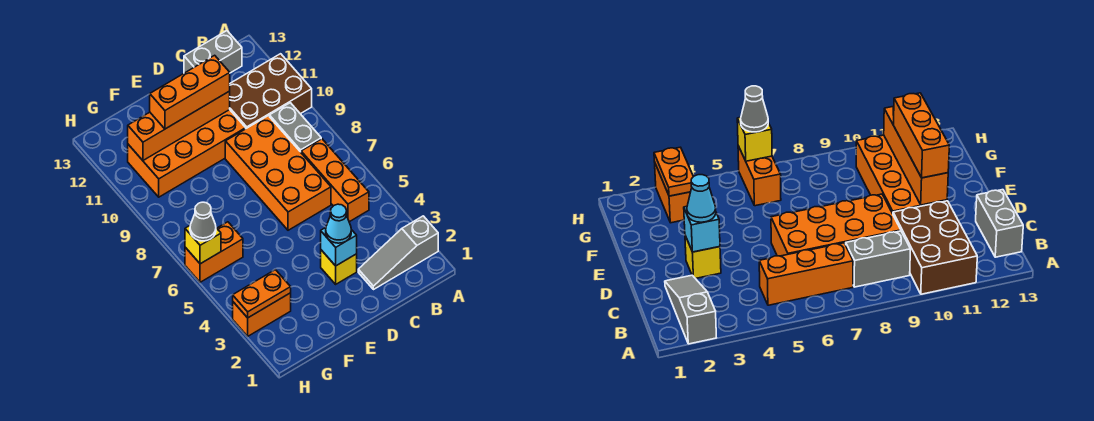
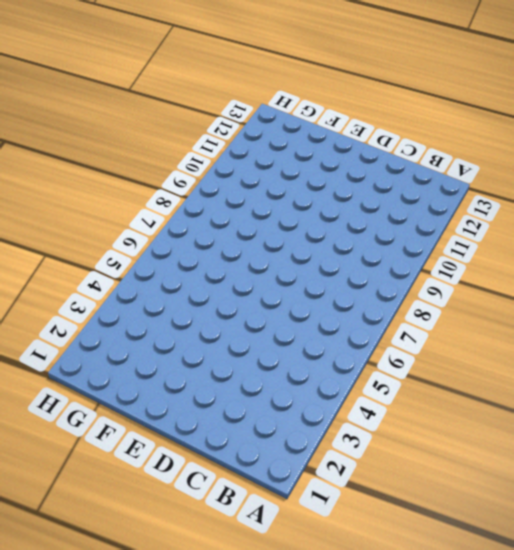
none -> grey slope A2:C2 level 1 top A
none -> brown brick A10:C11 level 1
none -> orange brick B5:B7 level 1

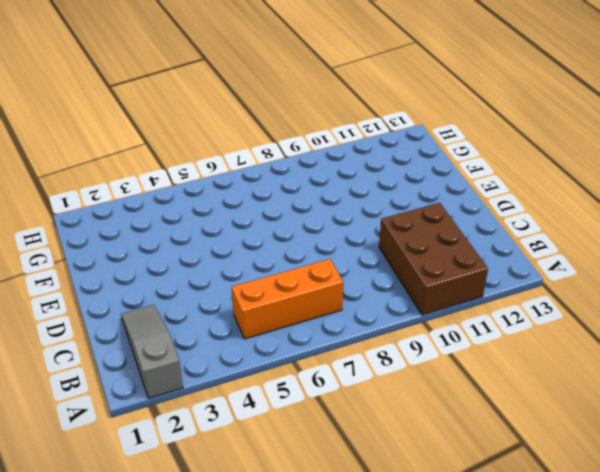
none -> grey brick B8:B9 level 1
none -> grey brick B13:C13 level 1
none -> orange brick C6:D9 level 1

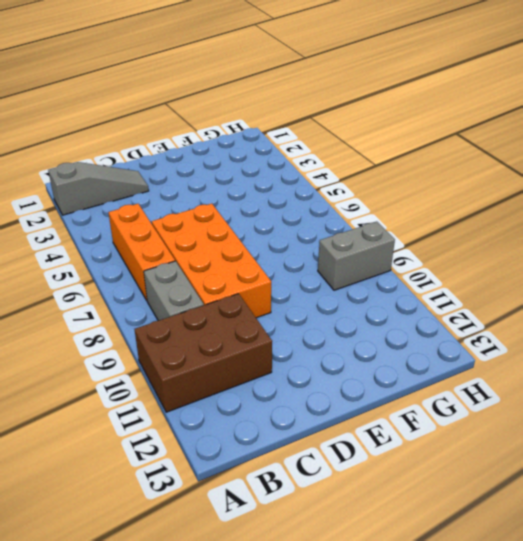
grey brick G9:H9 level 1 -> grey brick B13:C13 level 1
none -> yellow brick D3 level 1
none -> orange brick D10:G11 level 1
none -> orange brick G3:H3 level 1

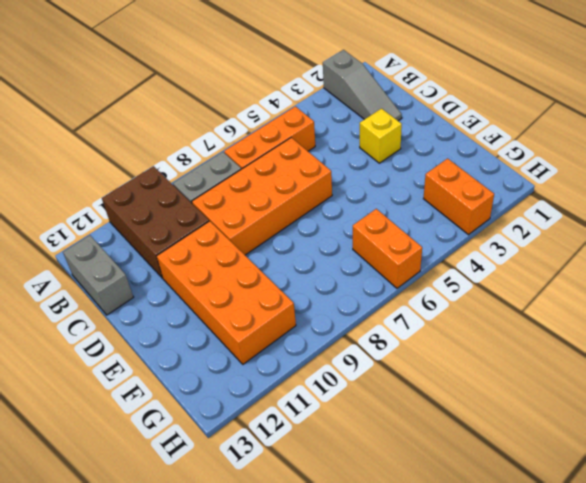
none -> cyan brick D3 level 2
none -> orange brick D11:G11 level 2
none -> orange plate G3:H3 level 2

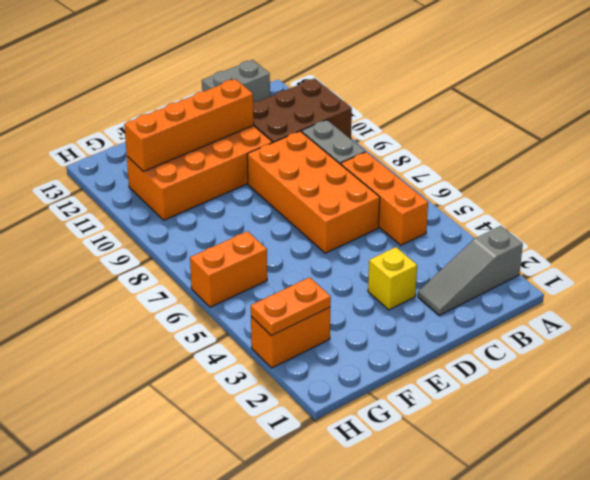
none -> cyan brick D3 level 2
none -> yellow brick H6 level 2
none -> cyan cone D3 level 3

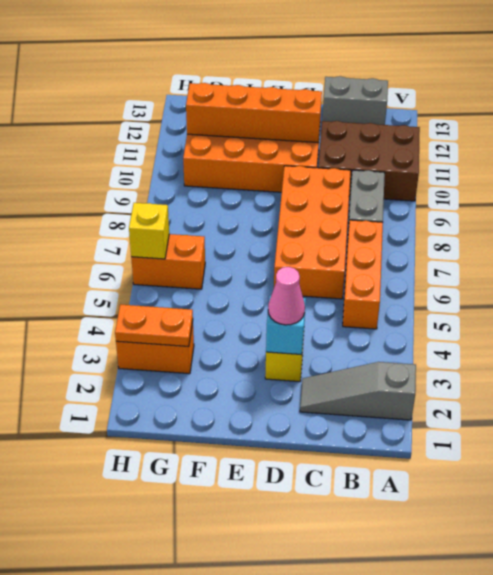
pink cone D3 level 3 -> cyan cone D3 level 3
none -> orange brick D11:F11 level 3
none -> grey cone H6 level 3

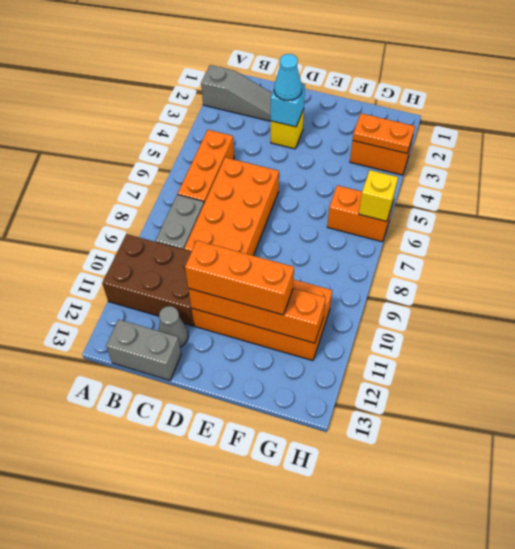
grey cone C12 level 1 -> grey cone H6 level 3

